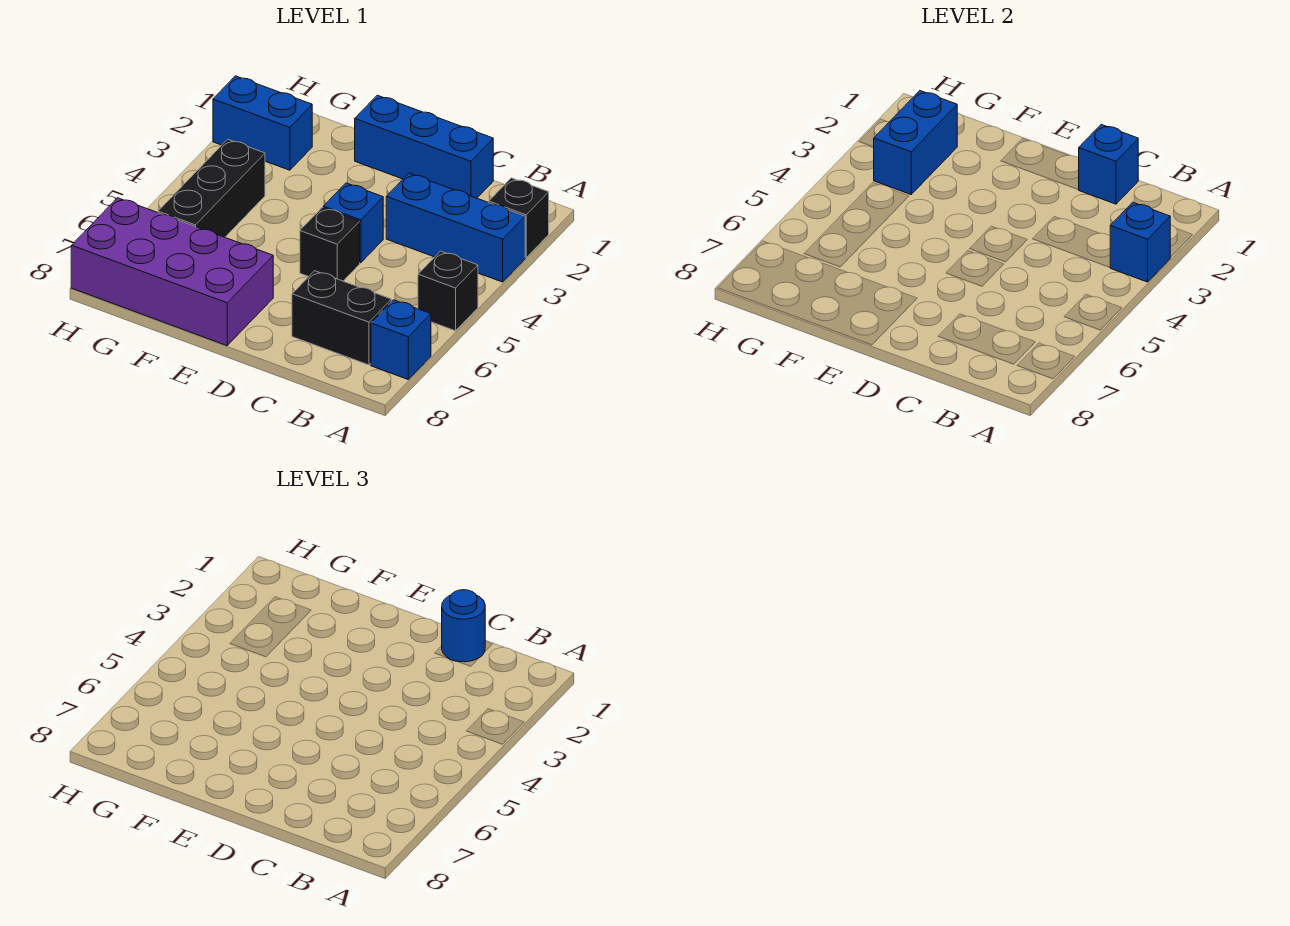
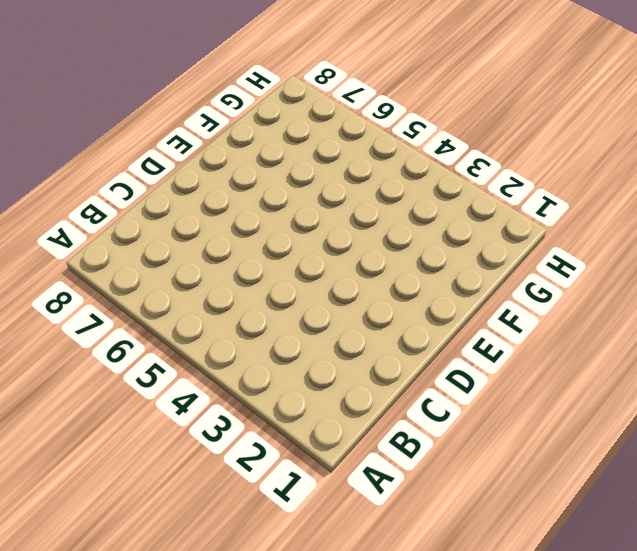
none -> black brick A2 level 1
none -> blue brick A3:C3 level 1
none -> black brick A5 level 1

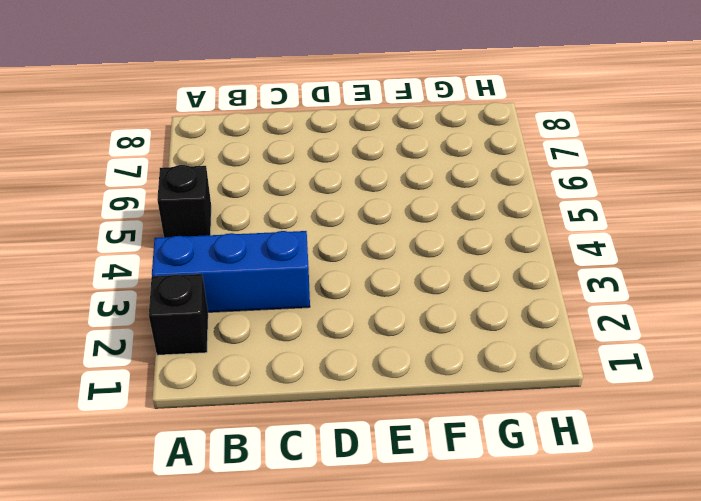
none -> blue brick A7 level 1
none -> black brick B7:C7 level 1
none -> blue brick C1:E1 level 1

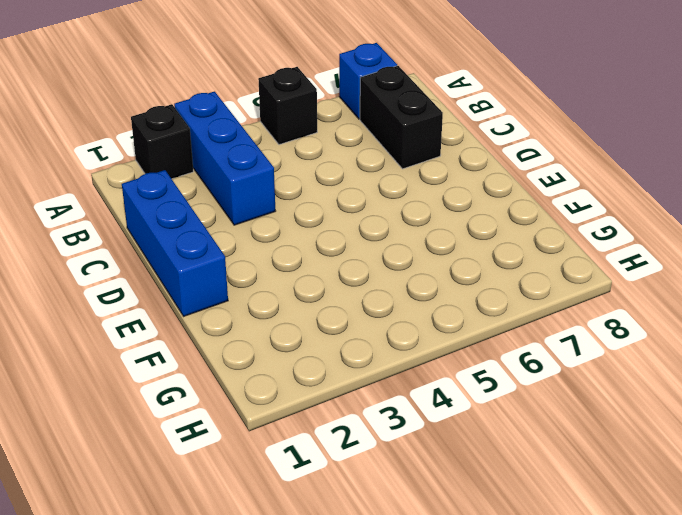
none -> blue brick D4 level 1
none -> black brick D5 level 1
none -> purple brick E7:H8 level 1

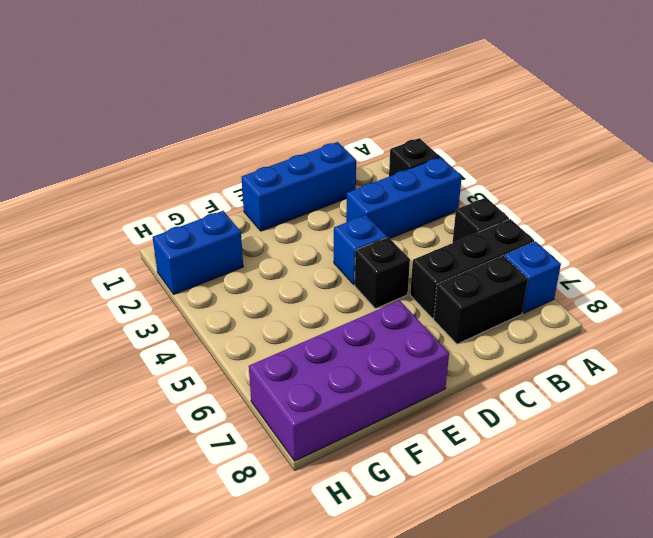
black brick A6:C6 level 1 -> black brick G4:G6 level 1
none -> blue brick A3 level 2
none -> blue brick C1 level 2
none -> blue brick G2:G3 level 2

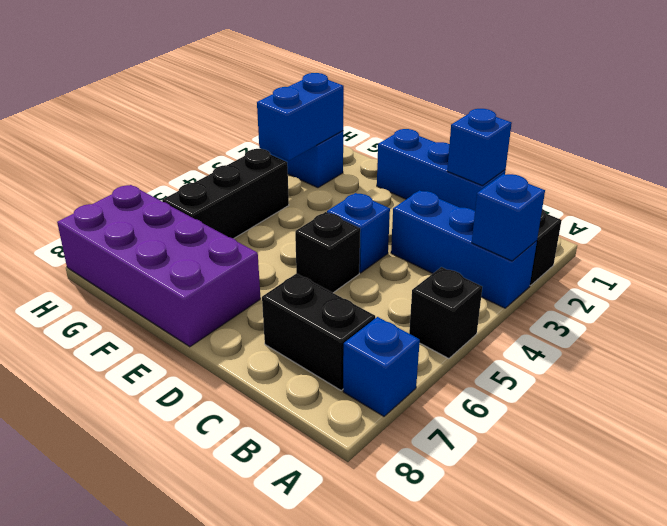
none -> blue round brick C1 level 3

